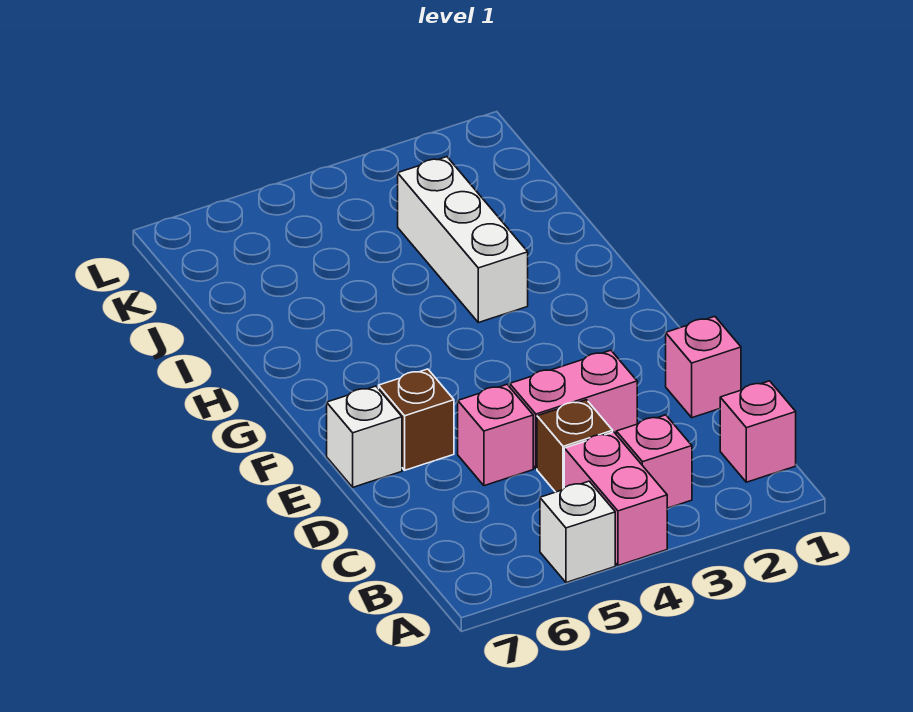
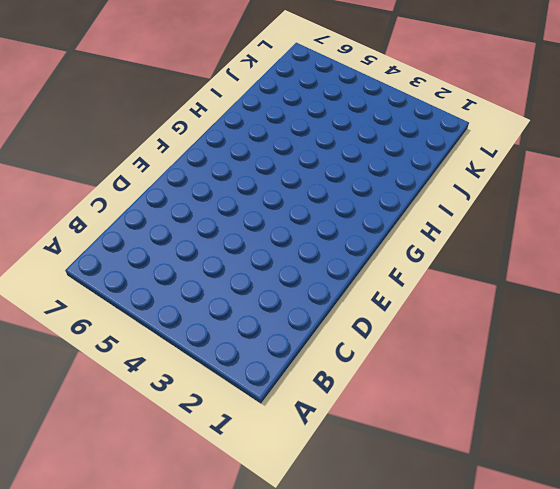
none -> pink brick A4:B4 level 1
none -> white brick A5 level 1

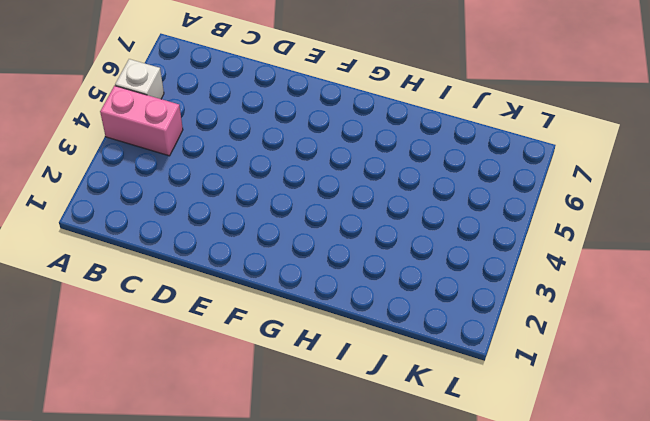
none -> pink brick B1 level 1
none -> pink brick B3 level 1

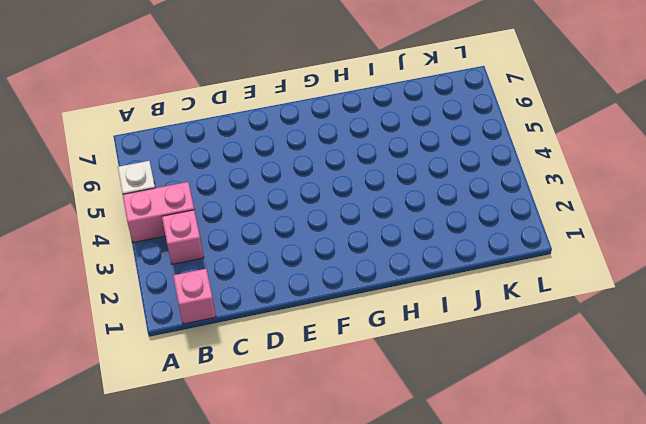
none -> brown brick C4 level 1
none -> pink brick D1 level 1

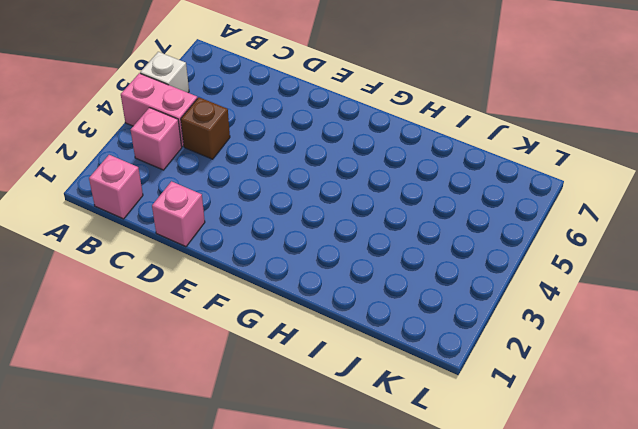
none -> pink brick D3:D4 level 1
none -> pink brick D5 level 1

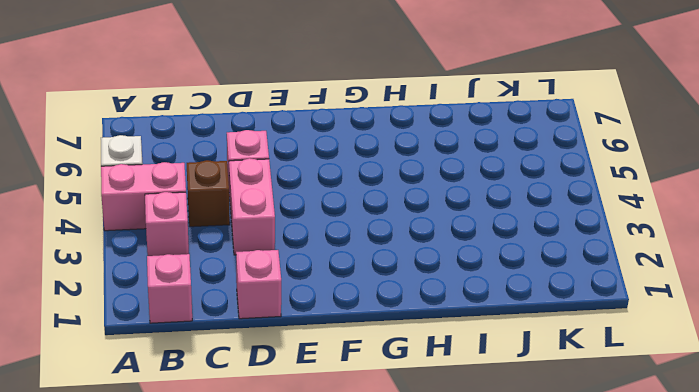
none -> brown brick E6 level 1
none -> white brick E7 level 1

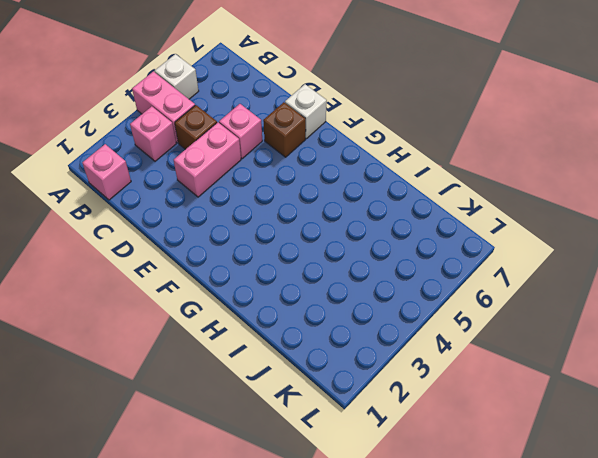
none -> pink brick D1 level 1
none -> white brick H3:J3 level 1

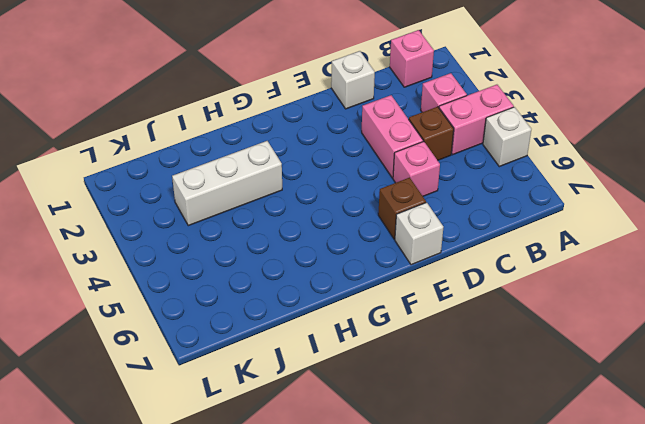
white brick D1 level 1 -> pink brick D1 level 1

